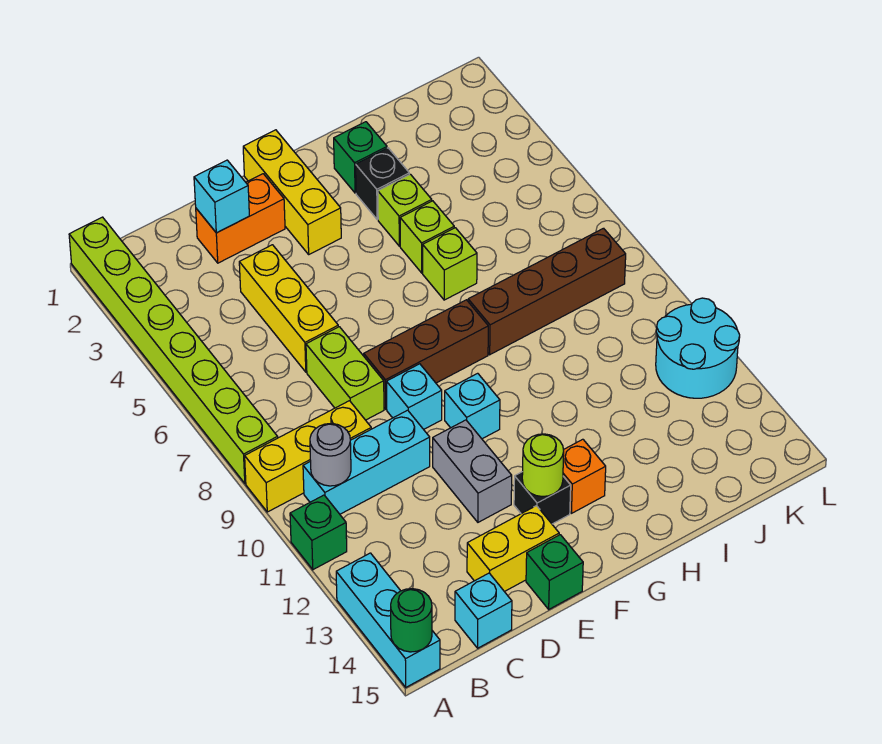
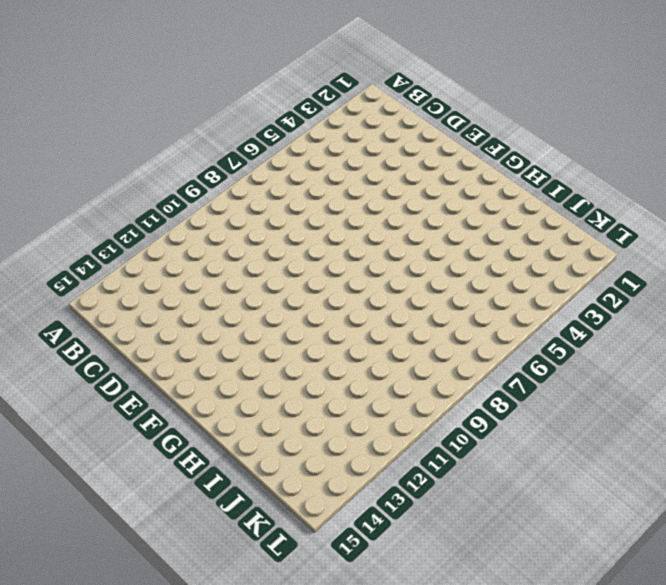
none -> lime brick A1:A8 level 1
none -> yellow brick A9:C9 level 1
none -> green brick A11 level 1

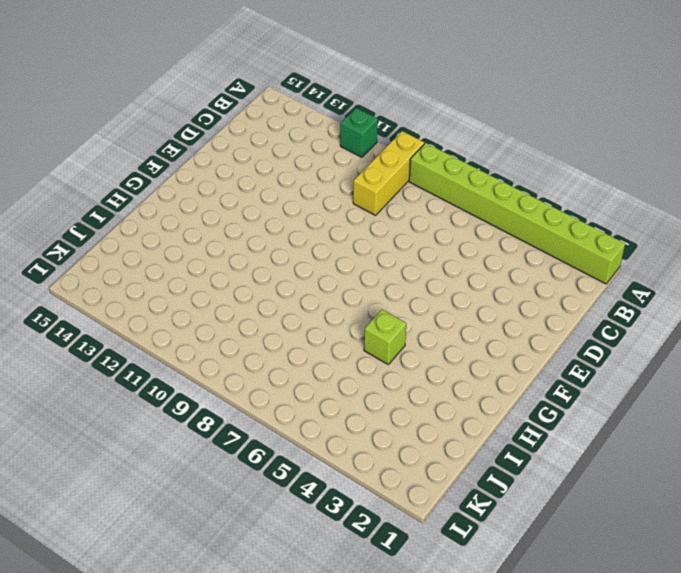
none -> cyan brick A13:A15 level 1
none -> cyan brick B10:D10 level 1
none -> cyan brick C15 level 1

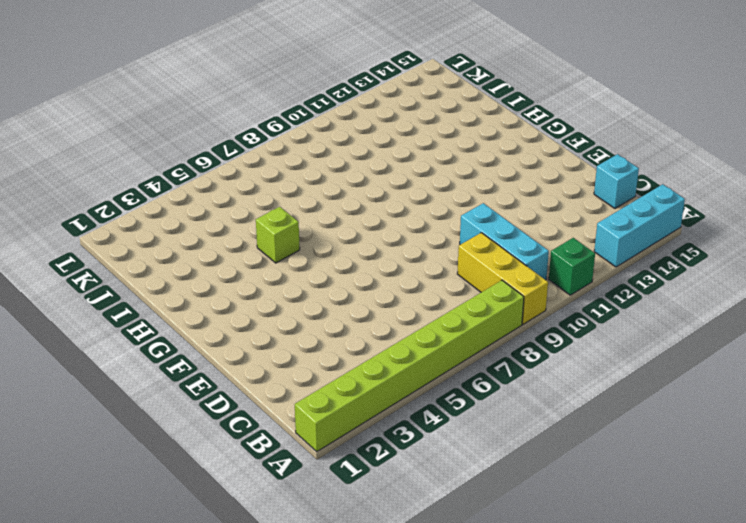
none -> orange brick D2:E2 level 1
none -> yellow brick D4:D6 level 1
none -> lime brick D7:D8 level 1

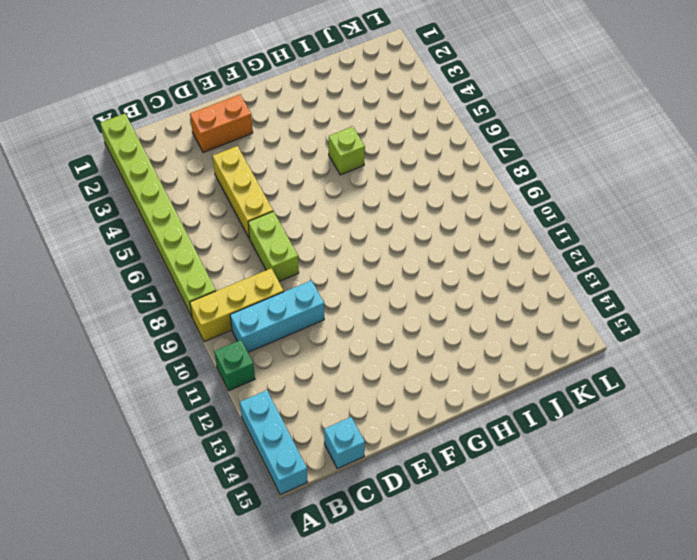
none -> yellow brick D14:E14 level 1
none -> brown brick E8:G8 level 1
none -> cyan brick E9 level 1

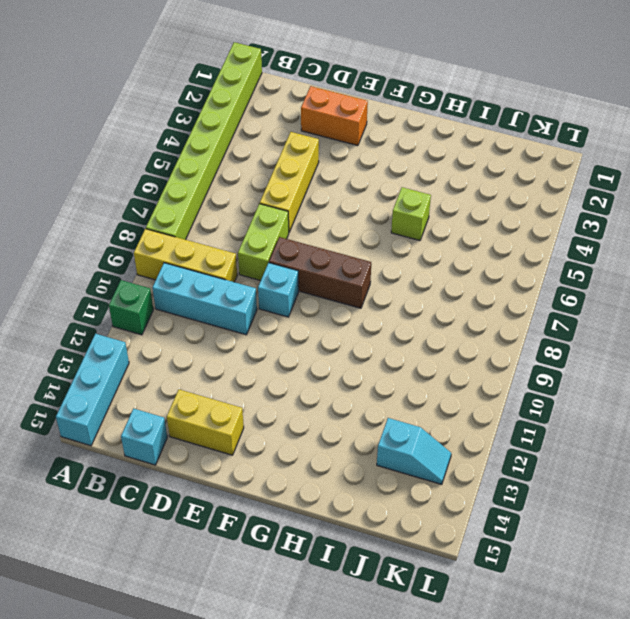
cyan slope J13:K13 level 1 top J -> none
none -> grey brick E11:E12 level 1
none -> green brick E15 level 1
none -> yellow brick F1:F3 level 1

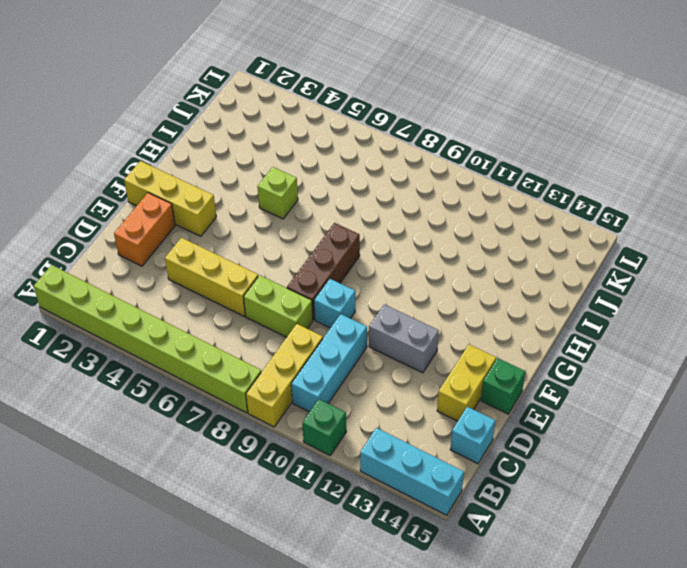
none -> cyan brick F10 level 1
none -> black brick F13 level 1
none -> orange brick G13 level 1

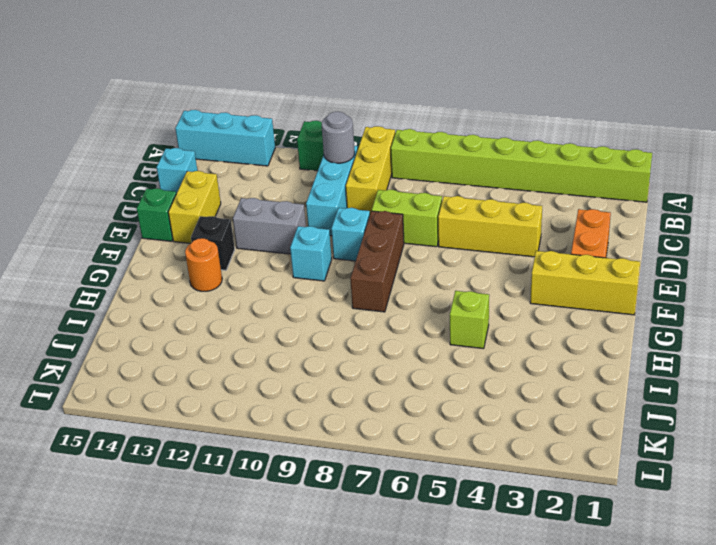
orange round brick G13 level 1 -> orange brick G13 level 1
none -> green brick H2 level 1
none -> black brick H3 level 1
none -> lime brick H4 level 1

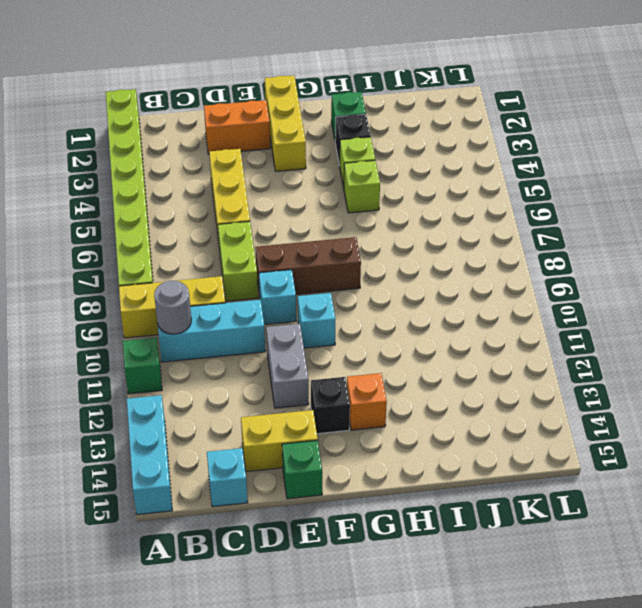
none -> lime brick H6 level 1
none -> brown brick H8:K8 level 1
none -> cyan round brick K11:L12 level 1

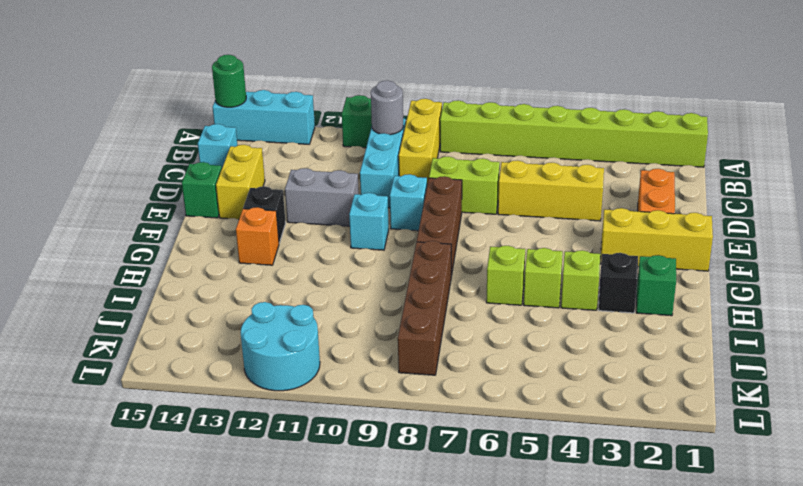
none -> cyan brick D2 level 2
none -> lime round brick F13 level 2

